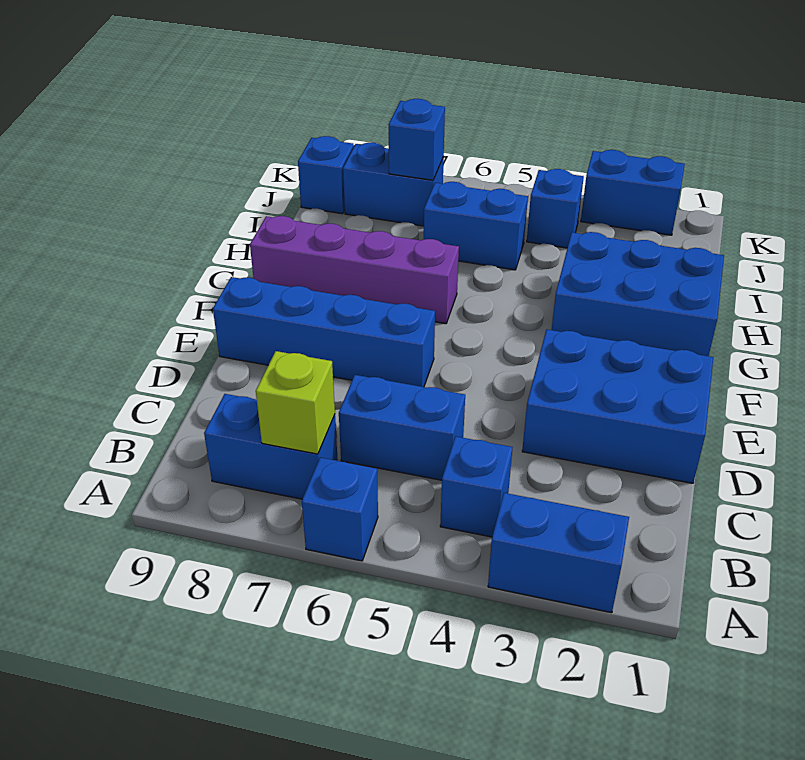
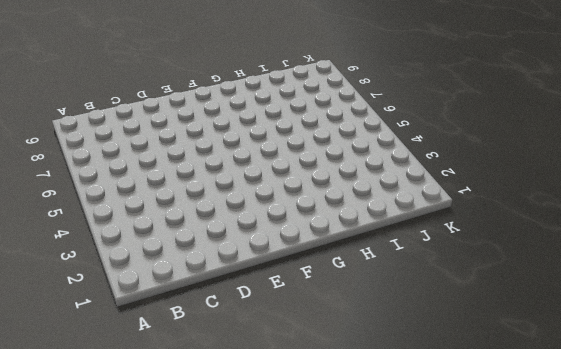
none -> blue brick A2:A3 level 1
none -> blue brick A6 level 1
none -> blue brick B4 level 1

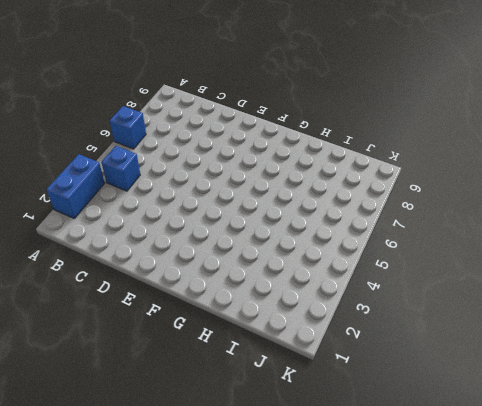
none -> blue brick B7:B8 level 1
none -> blue brick C5:C6 level 1
none -> blue brick D1:E3 level 1

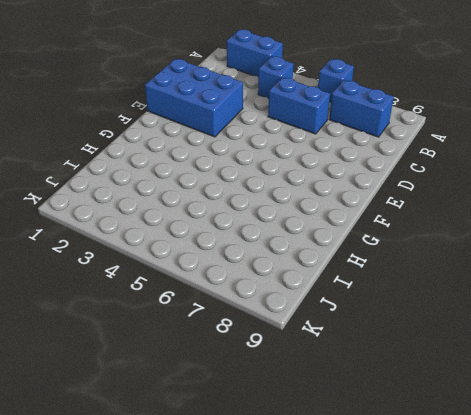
none -> blue brick E6:E9 level 1
none -> blue brick G1:H3 level 1
none -> purple brick G6:G9 level 1

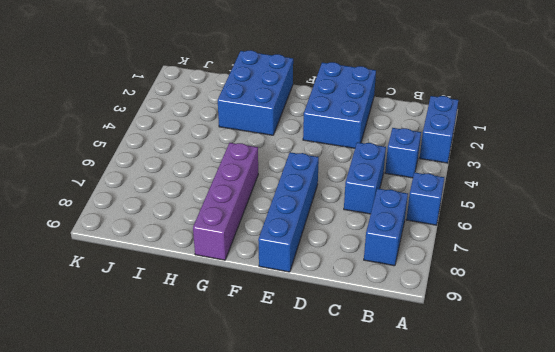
none -> blue brick I5:I6 level 1
none -> blue brick J4 level 1
none -> blue brick J7:J8 level 1

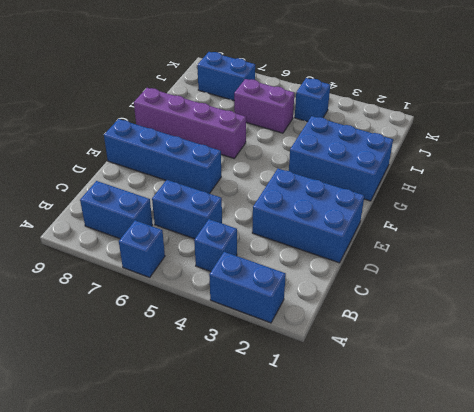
purple brick I5:I6 level 1 -> blue brick I5:I6 level 1
none -> blue brick J9 level 1
none -> blue brick K2:K3 level 1
none -> lime brick B7 level 2

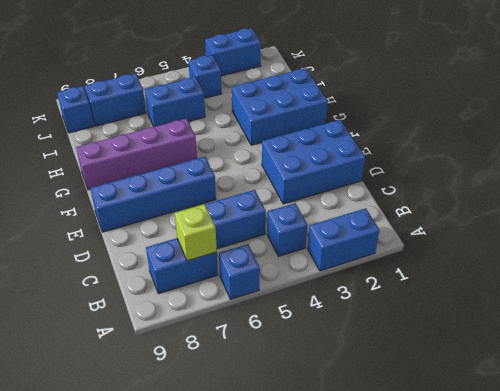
none -> blue brick J7 level 2

